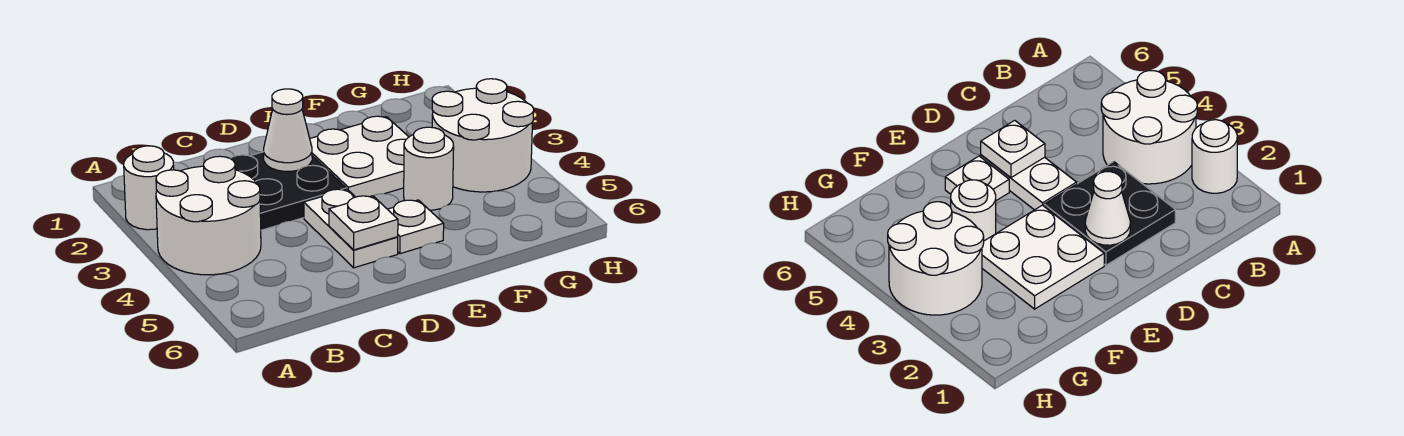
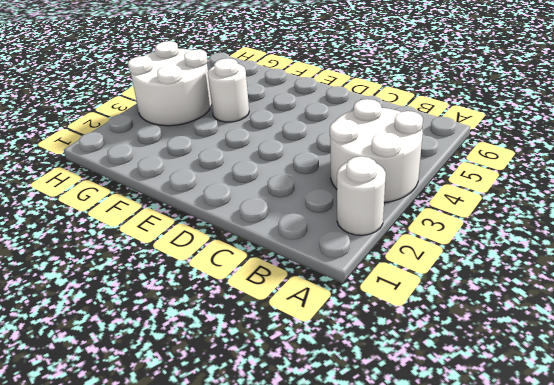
none -> black plate C2:D3 level 1
none -> white plate D4:D5 level 1

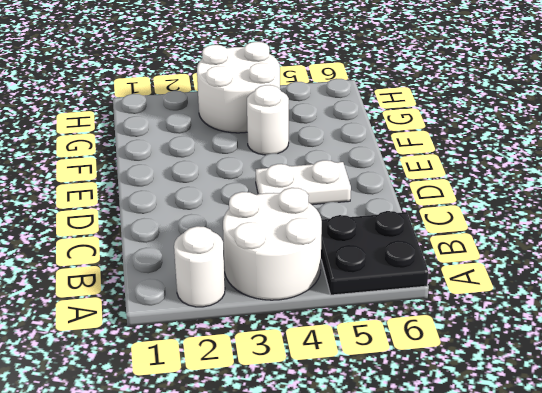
black plate A5:B6 level 1 -> black plate C2:D3 level 1
none -> white plate E2:F3 level 1
none -> white plate E5 level 1

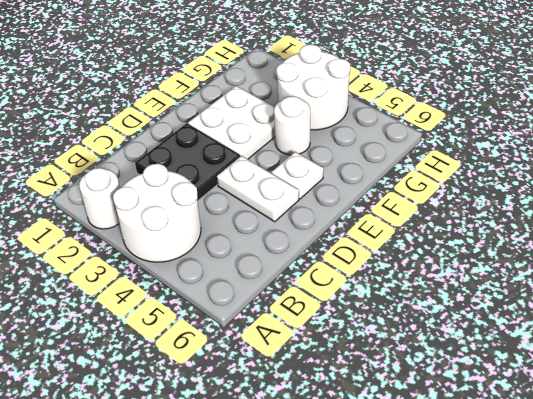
none -> white cone D2 level 2
none -> white plate D5 level 2

